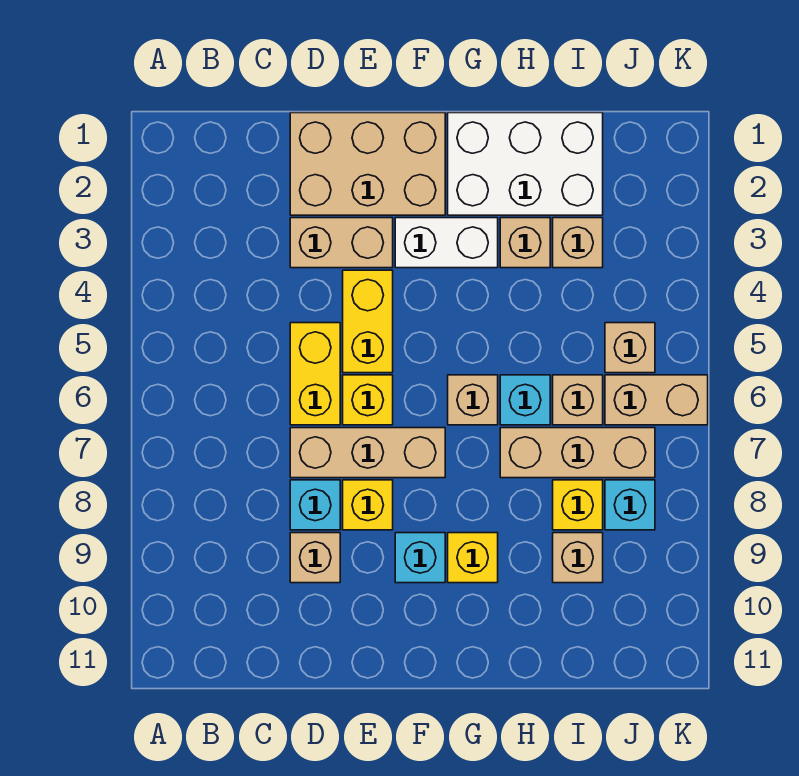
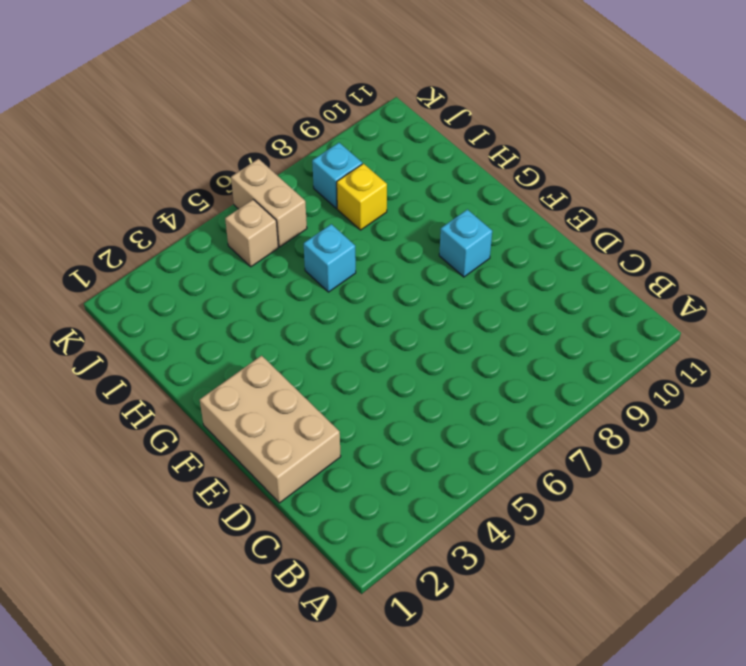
none -> tan brick D3:E3 level 1
none -> yellow brick D5:D6 level 1
none -> tan brick D7:F7 level 1

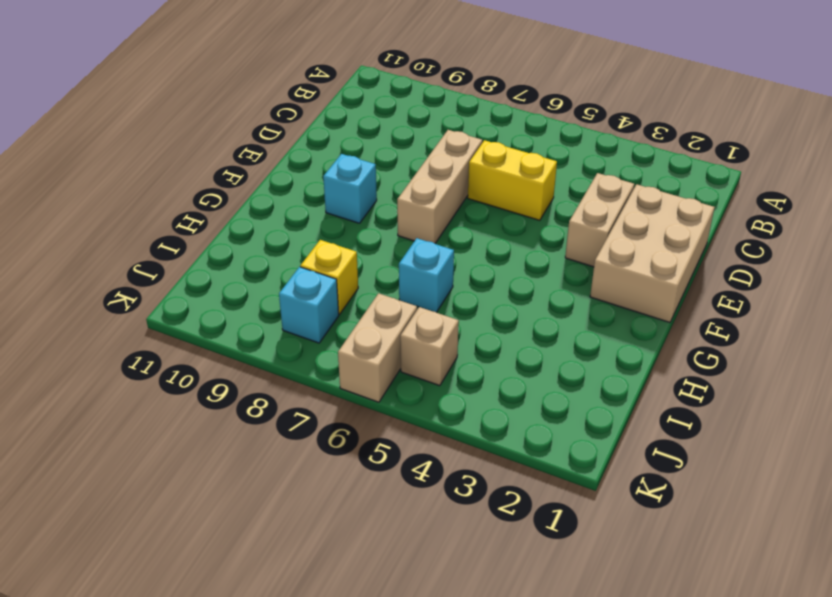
none -> cyan brick D8 level 1
none -> tan brick D9 level 1
none -> yellow brick E4:E5 level 1

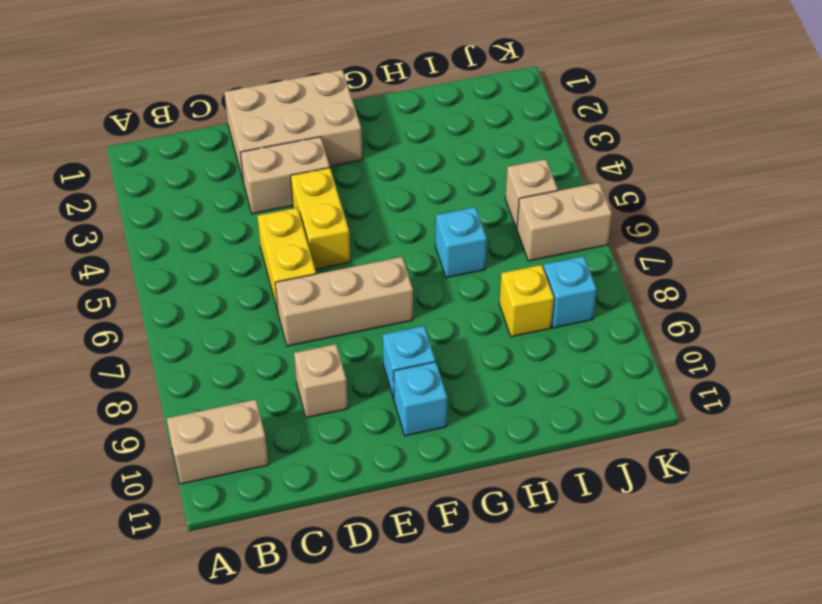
tan brick A10:B10 level 1 -> none
cyan brick F10 level 1 -> cyan brick D8 level 1
none -> yellow brick E6 level 1
none -> yellow brick E8 level 1
none -> white brick F3:G3 level 1

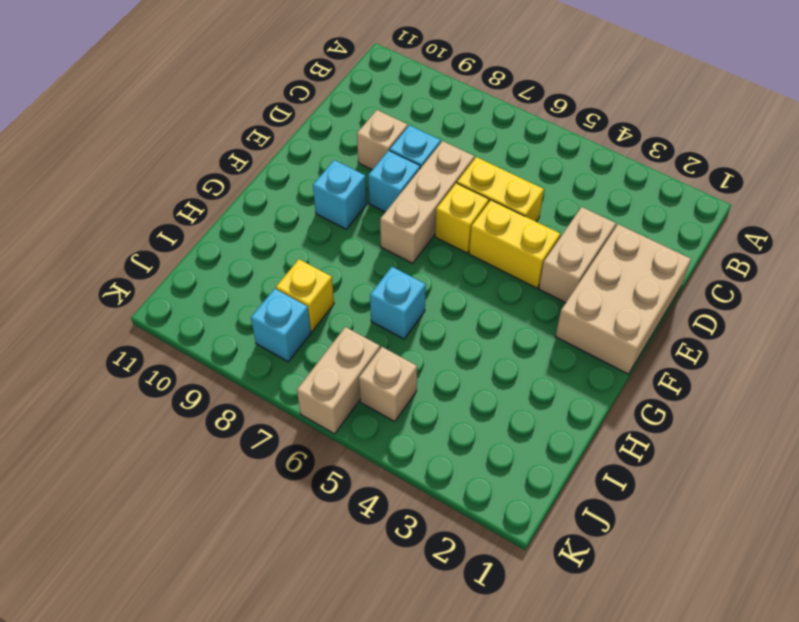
cyan brick E8 level 1 -> yellow brick E8 level 1
none -> white brick F3:G3 level 1
none -> white brick G1:I2 level 1
none -> tan brick G6 level 1

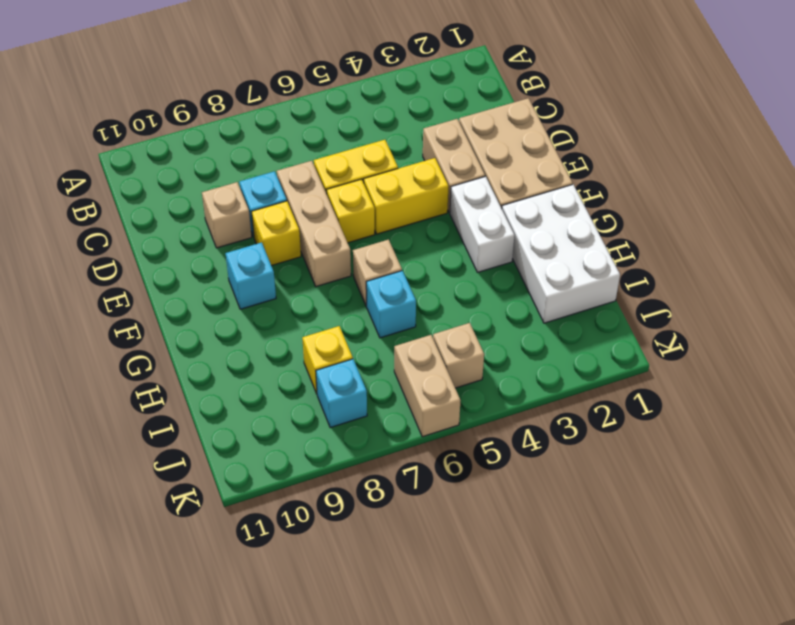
none -> yellow brick G9 level 1
none -> tan brick H3 level 1
none -> tan brick H7:J7 level 1

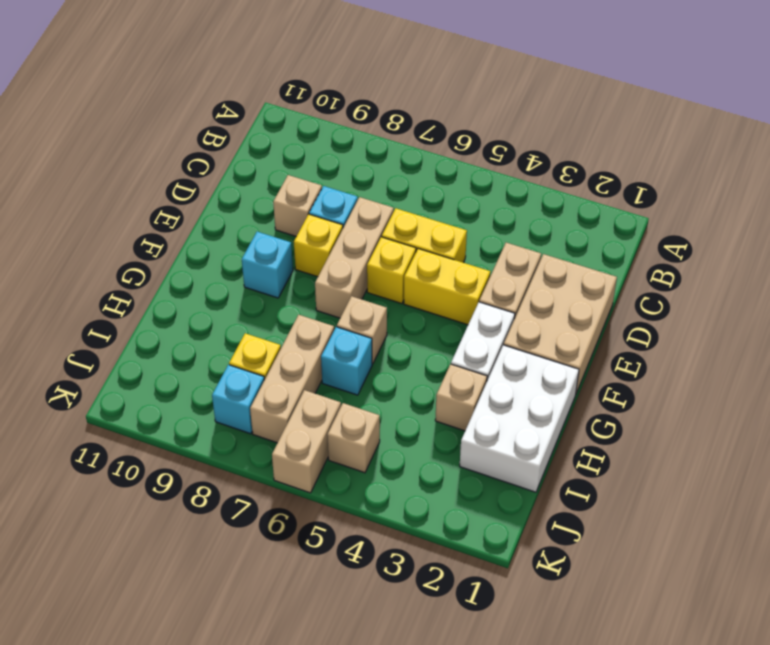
none -> yellow brick G9 level 1
none -> tan brick I3 level 1
none -> tan brick I6 level 1

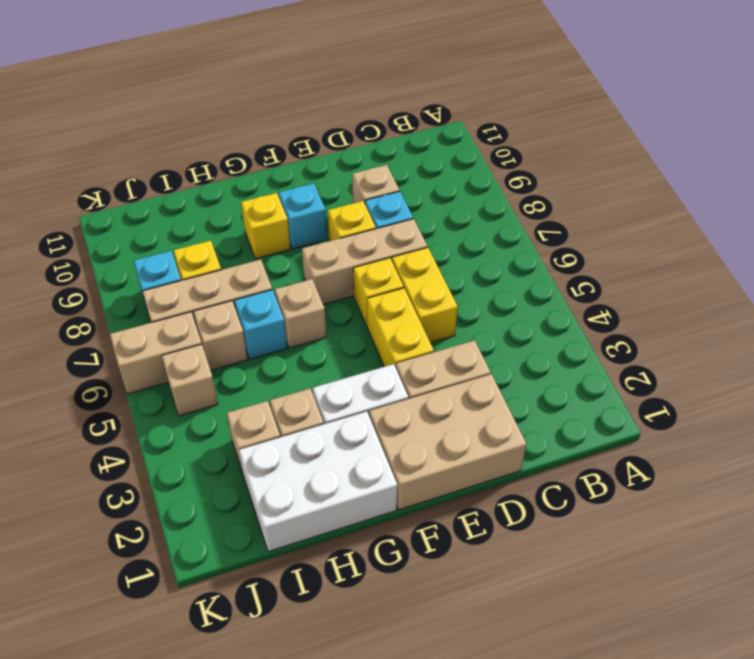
none -> tan brick I9 level 1

